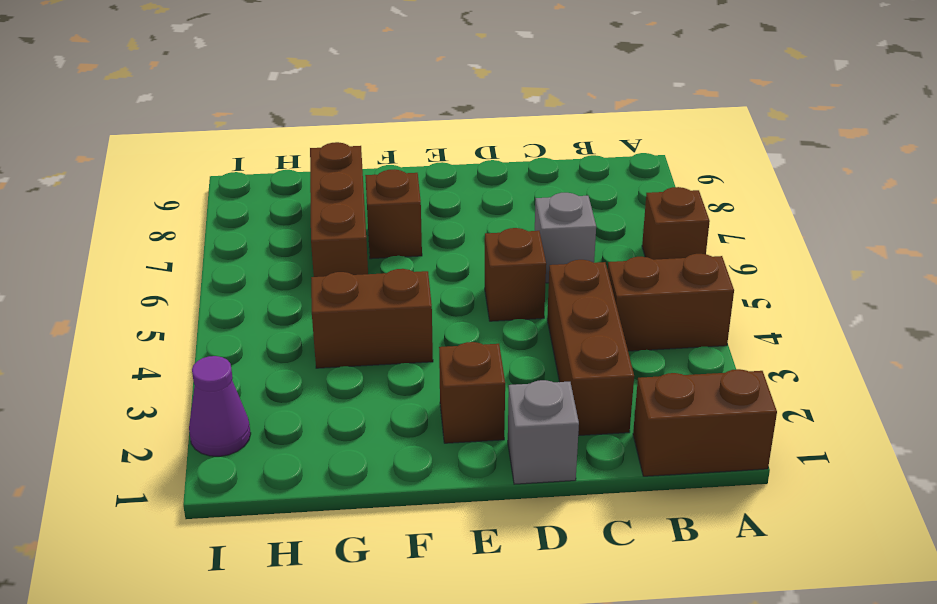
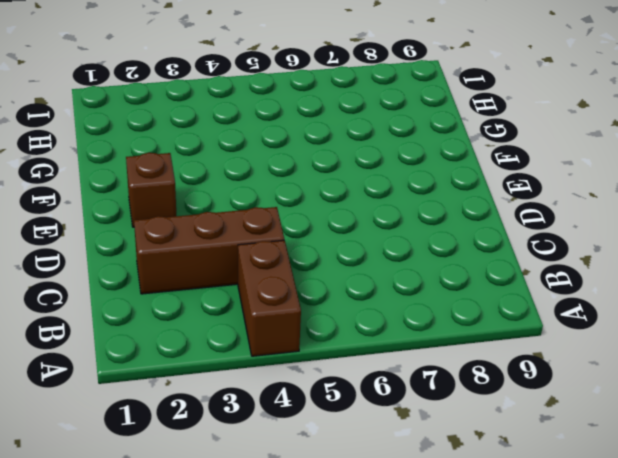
none -> brown brick A1:B1 level 1
none -> brown brick A6 level 1
none -> grey brick C6 level 1

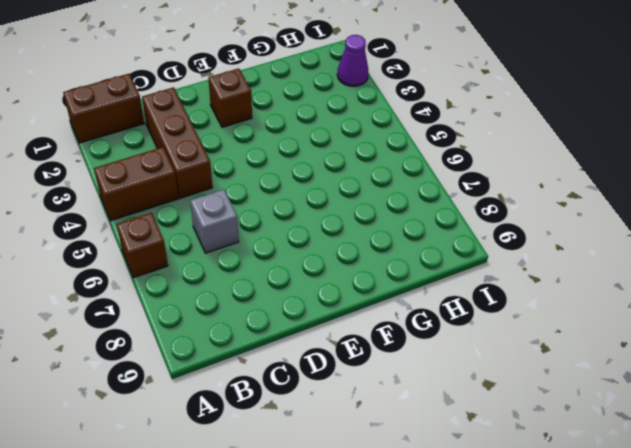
none -> grey brick D1 level 1
none -> brown brick D5 level 1
none -> brown brick F4:G4 level 1

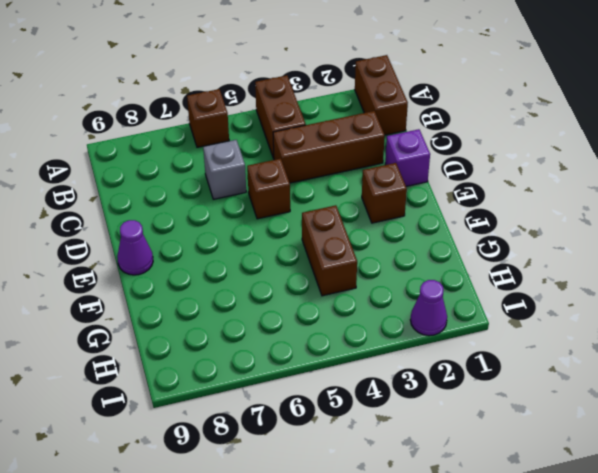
purple brick D1 level 1 -> grey brick D1 level 1
purple cone E9 level 1 -> none
none -> brown brick F7 level 1
none -> brown brick G6:G8 level 1

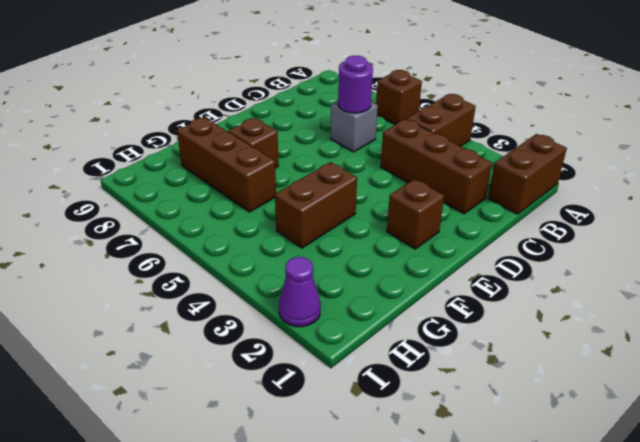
purple round brick C6 level 2 -> none
none -> grey brick D1 level 1
none -> brown brick D5 level 1

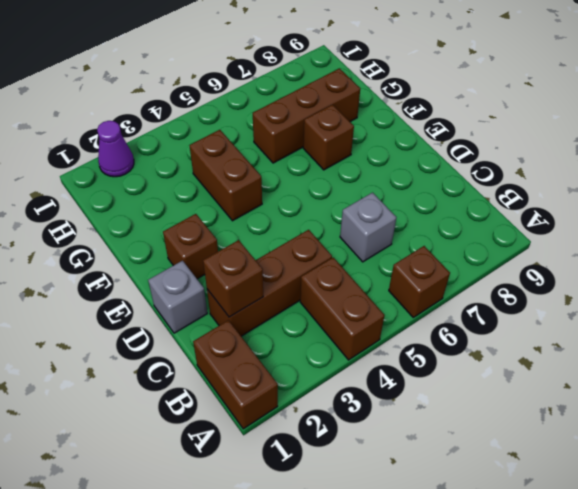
brown brick C2 level 2 -> brown brick D5 level 1

